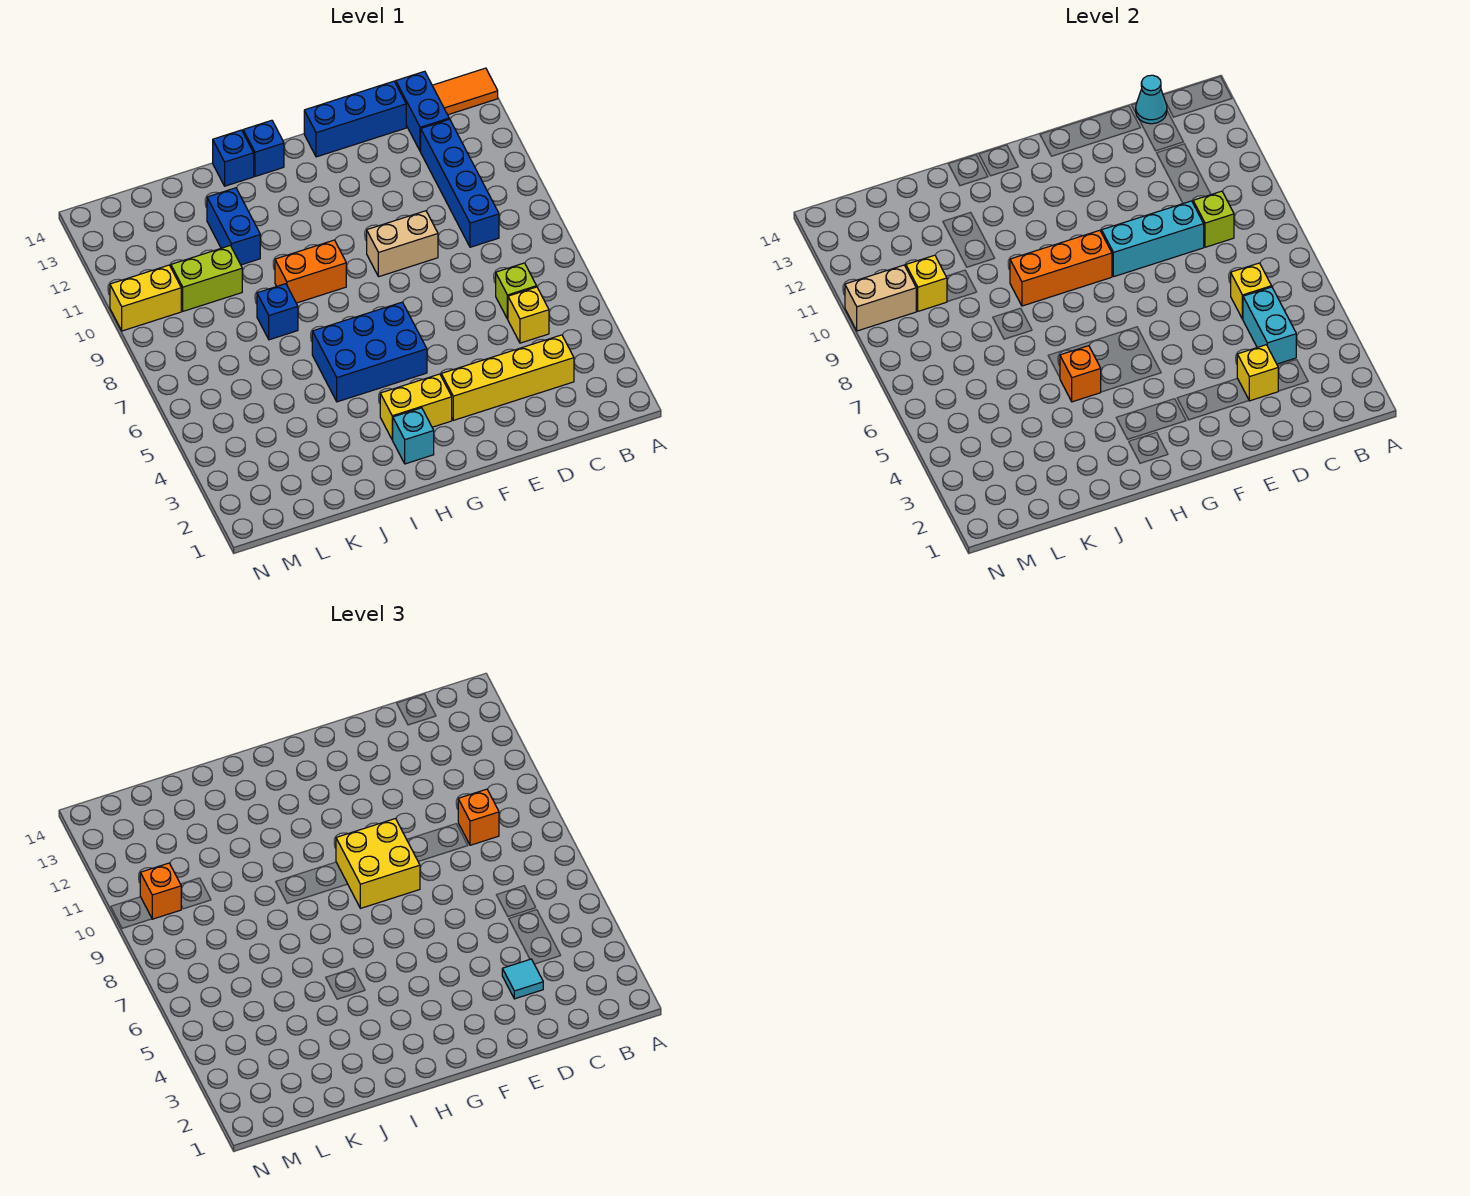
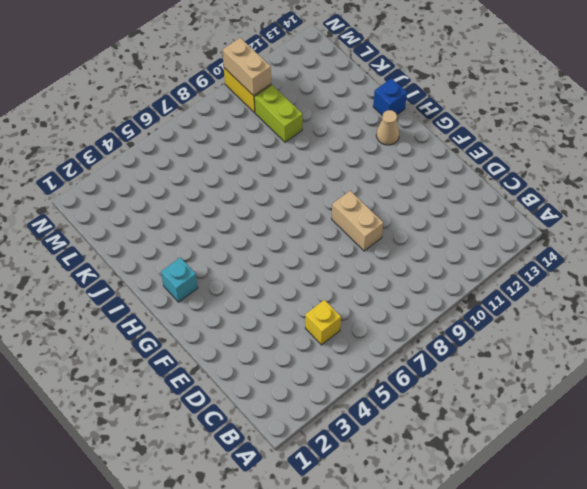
tan cone H13 level 1 -> none
none -> orange tile A14:B14 level 1
none -> yellow brick C3:F3 level 1
none -> lime brick C6 level 1
none -> blue brick C9:C12 level 1

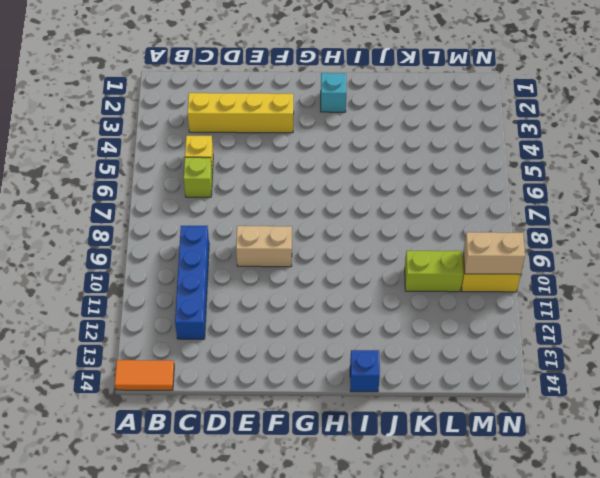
none -> blue brick C13:C14 level 1
none -> blue brick D14:F14 level 1
none -> yellow brick G3:H3 level 1
none -> blue brick G5:I6 level 1

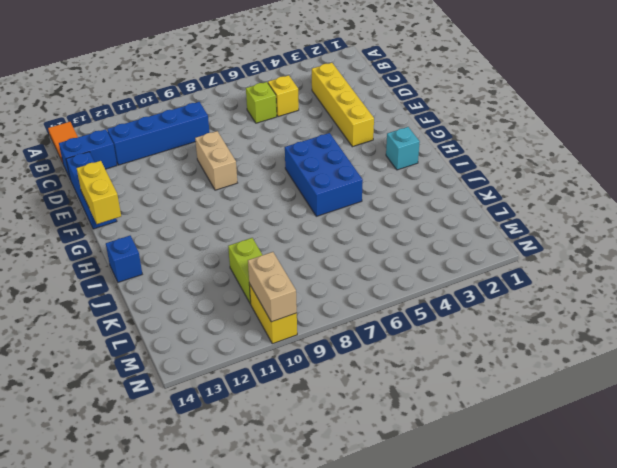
yellow brick F14:G14 level 2 -> yellow brick G3:H3 level 1
none -> orange brick H9:I9 level 1
none -> blue brick H14 level 1
none -> blue brick J8 level 1
none -> blue brick J11:J12 level 1

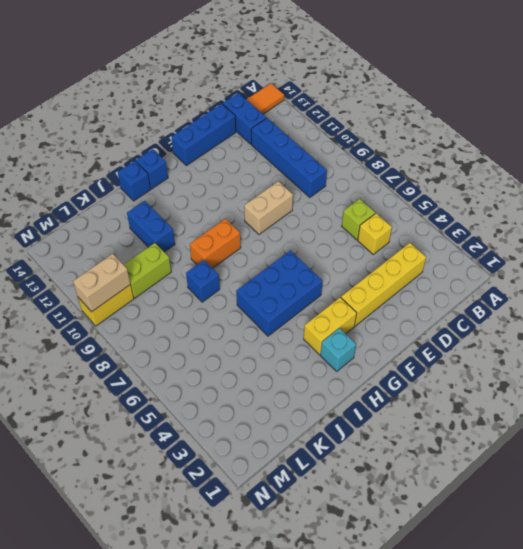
none -> cyan brick C4:C5 level 2
none -> yellow brick C6 level 2
none -> lime brick C9 level 2
none -> cyan cone C14 level 2

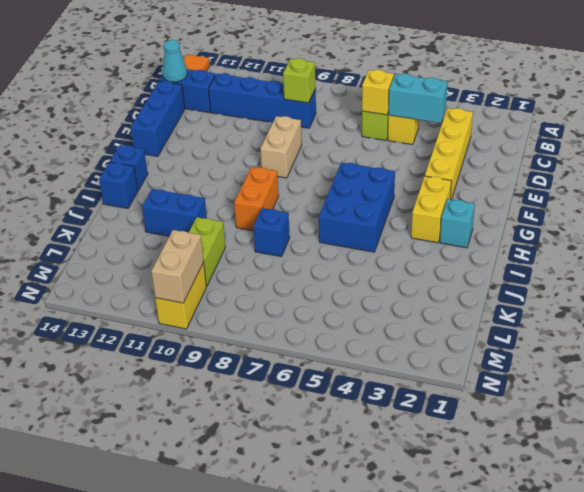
none -> yellow brick D3 level 2
none -> cyan brick D9:F9 level 2
none -> orange brick G9:I9 level 2
none -> orange brick I5 level 2

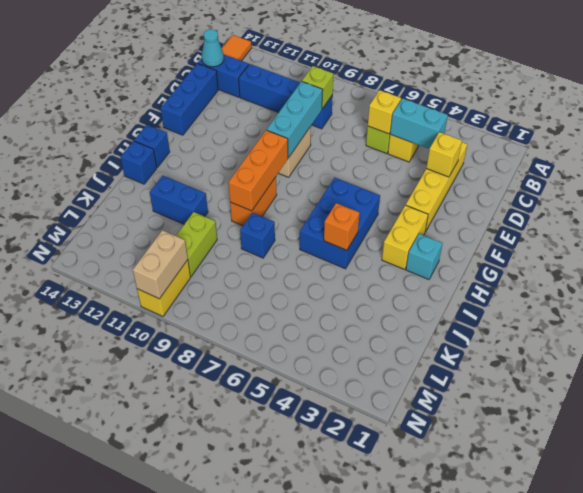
none -> yellow brick L10 level 2
none -> orange brick C9 level 3
none -> cyan tile D3 level 3
none -> yellow brick F8:G9 level 3

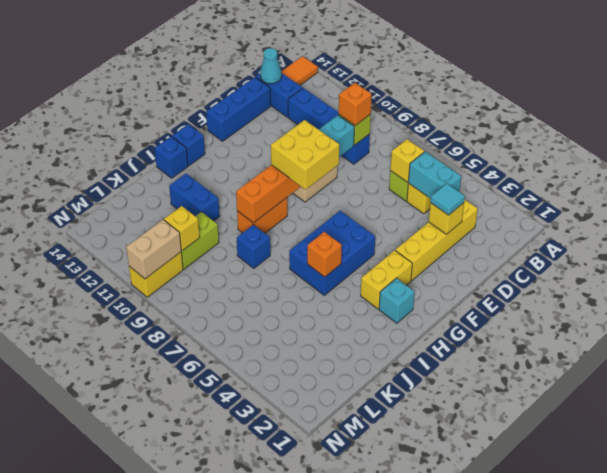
none -> orange brick M10 level 3

